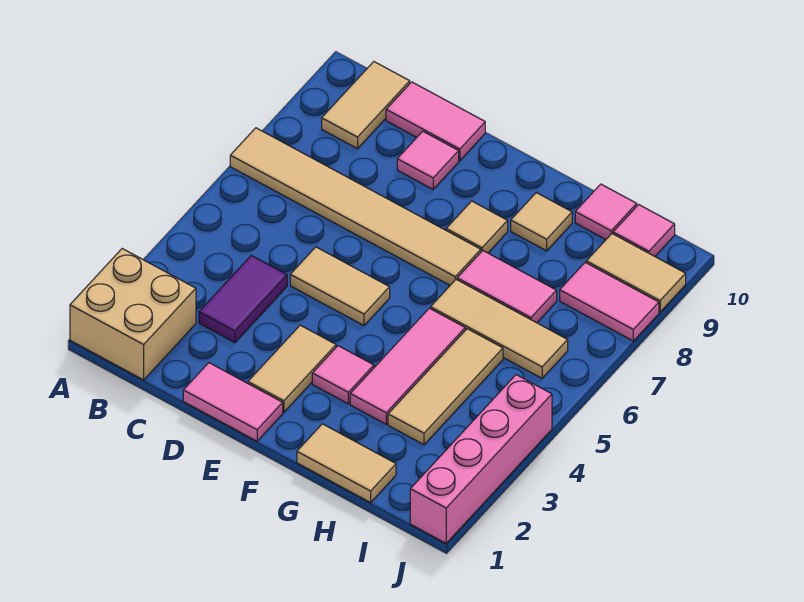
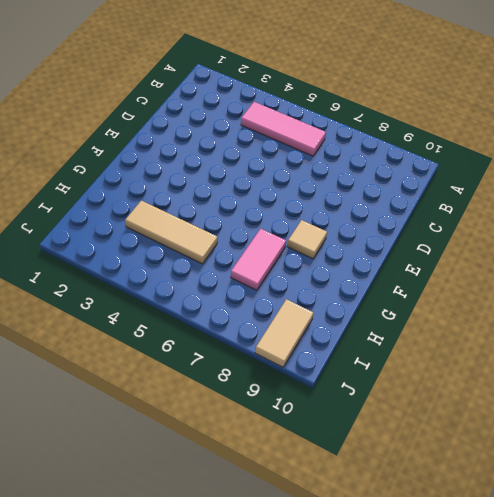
pink tile B4:B6 level 1 -> pink tile G3:G5 level 1
none -> tan brick A1:B2 level 1
none -> tan tile A7:F7 level 1
none -> tan tile B9:B10 level 1

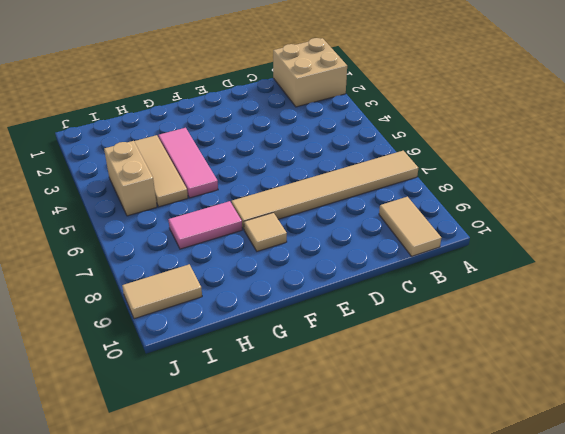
tan brick I4:I5 level 1 -> none
none -> purple tile C3:C4 level 1
none -> pink tile C10:D10 level 1
none -> pink tile D1:E1 level 1

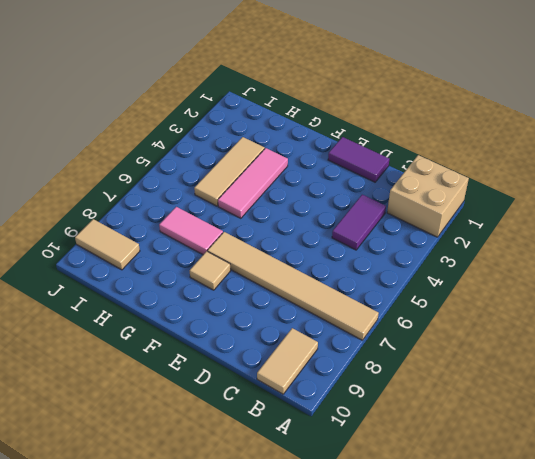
purple tile D1:E1 level 1 -> pink tile D1:E1 level 1
none -> pink tile C10:D10 level 1
none -> tan tile D5:E5 level 1
none -> pink tile D9 level 1

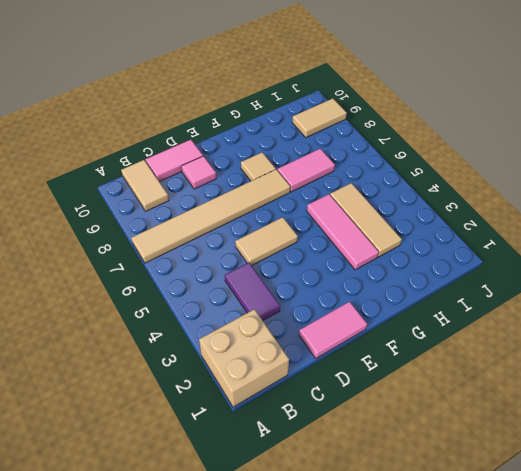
none -> tan tile E2:E3 level 1
none -> pink tile F3 level 1
none -> tan tile G1:H1 level 1

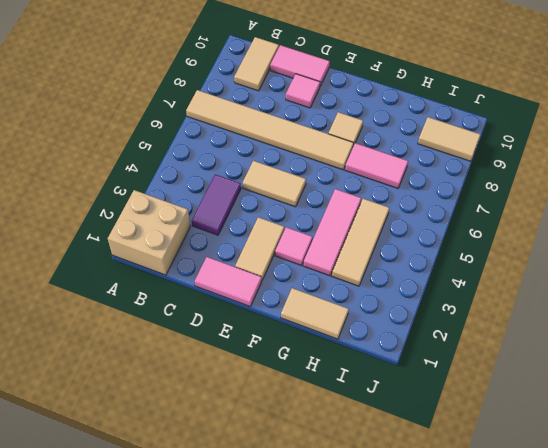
none -> tan tile G6:I6 level 1
none -> tan tile G9 level 1
none -> pink tile H10 level 1

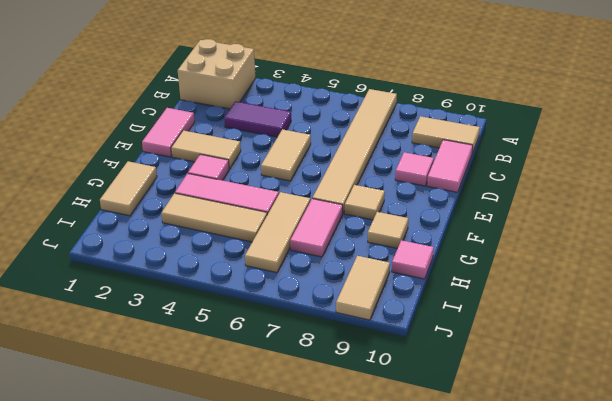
none -> pink tile I8:J8 level 1
none -> pink tile I10 level 1
none -> pink brick J1:J4 level 1

